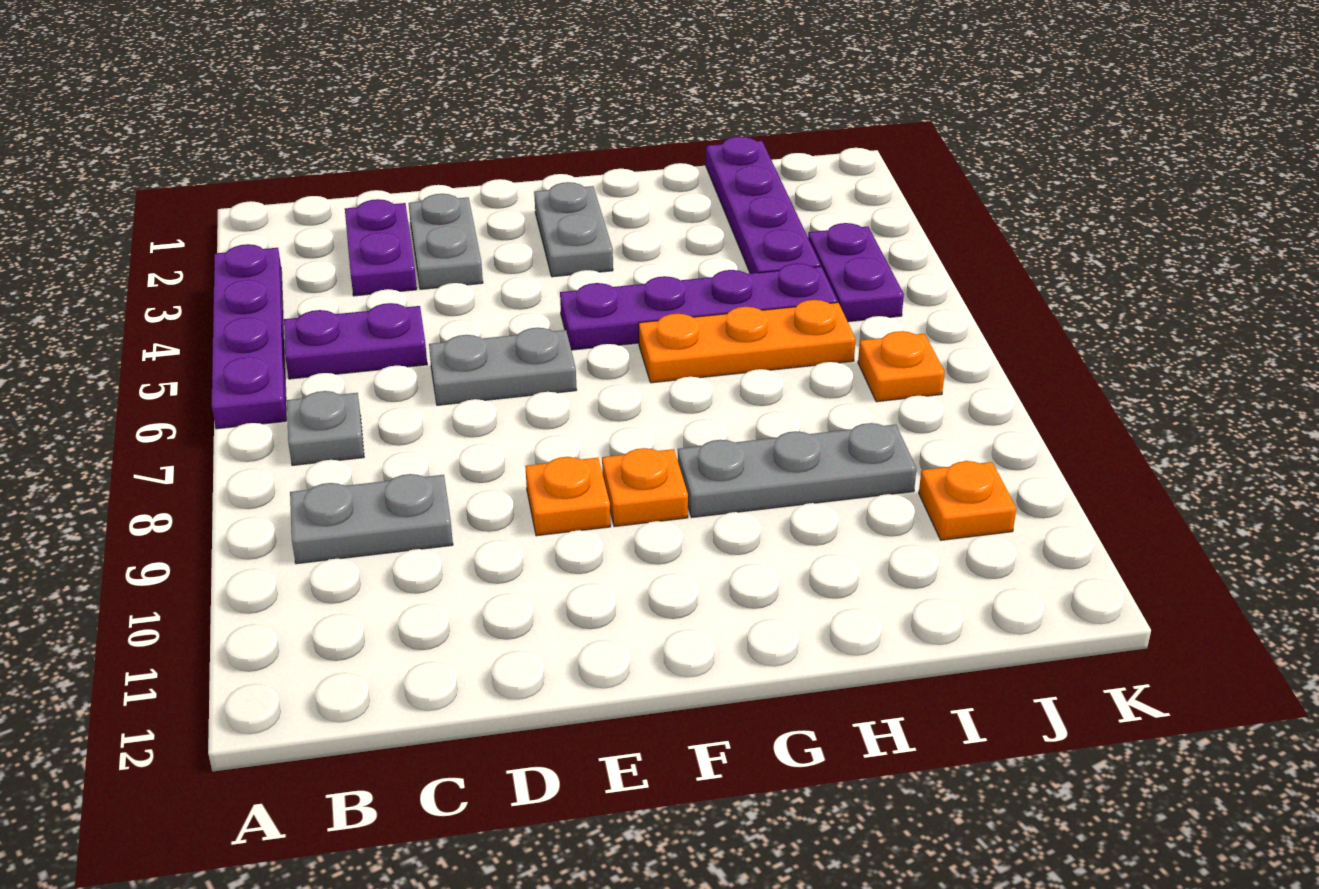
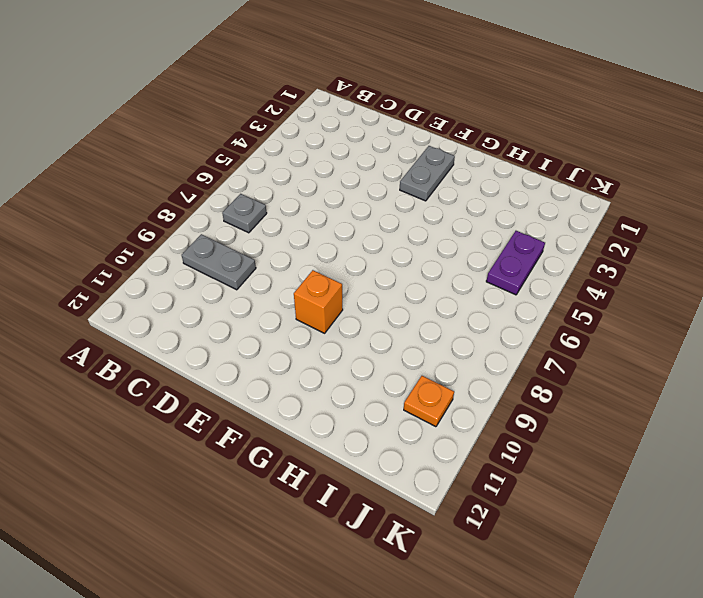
orange brick F9 level 1 -> orange plate F9 level 1
none -> purple plate A3:A6 level 1
none -> purple plate B5:C5 level 1
none -> purple plate C2:C3 level 1

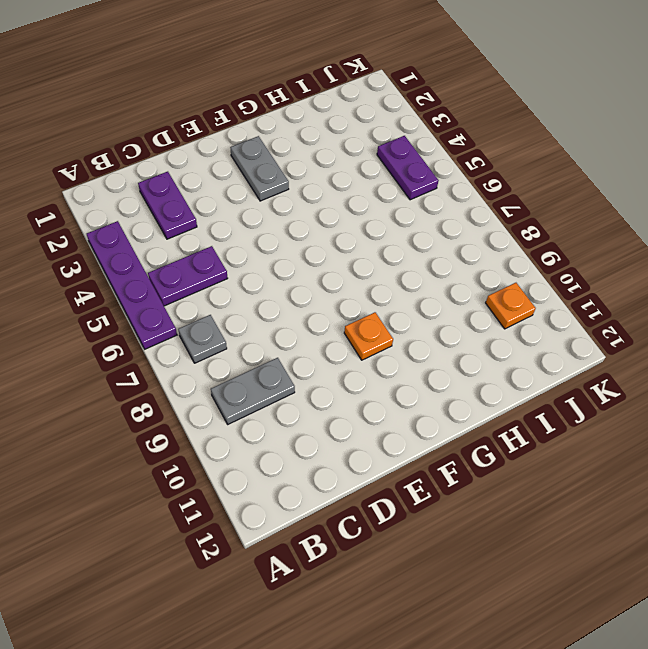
none -> grey plate D2:D3 level 1
none -> grey plate D6:E6 level 1
none -> orange plate E9 level 1

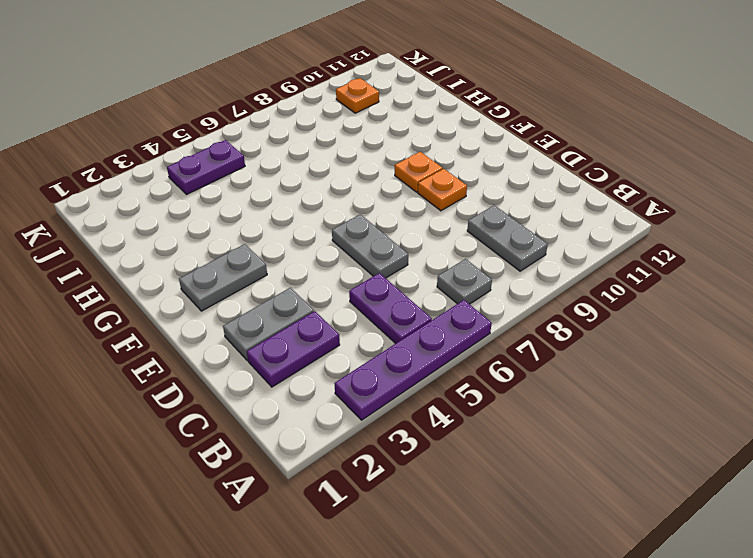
none -> purple plate F5:I5 level 1
none -> orange plate G6:I6 level 1
none -> grey plate G9:I9 level 1

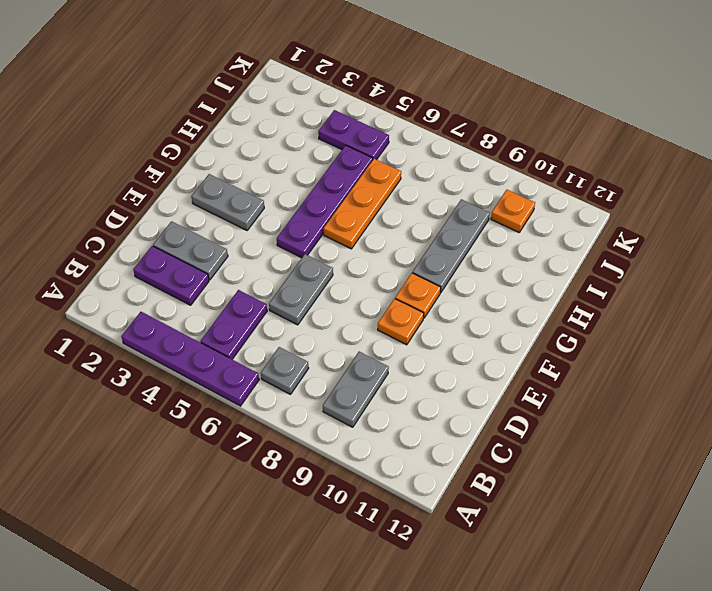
none -> purple plate I1:I4 level 1
none -> orange plate J7 level 1

